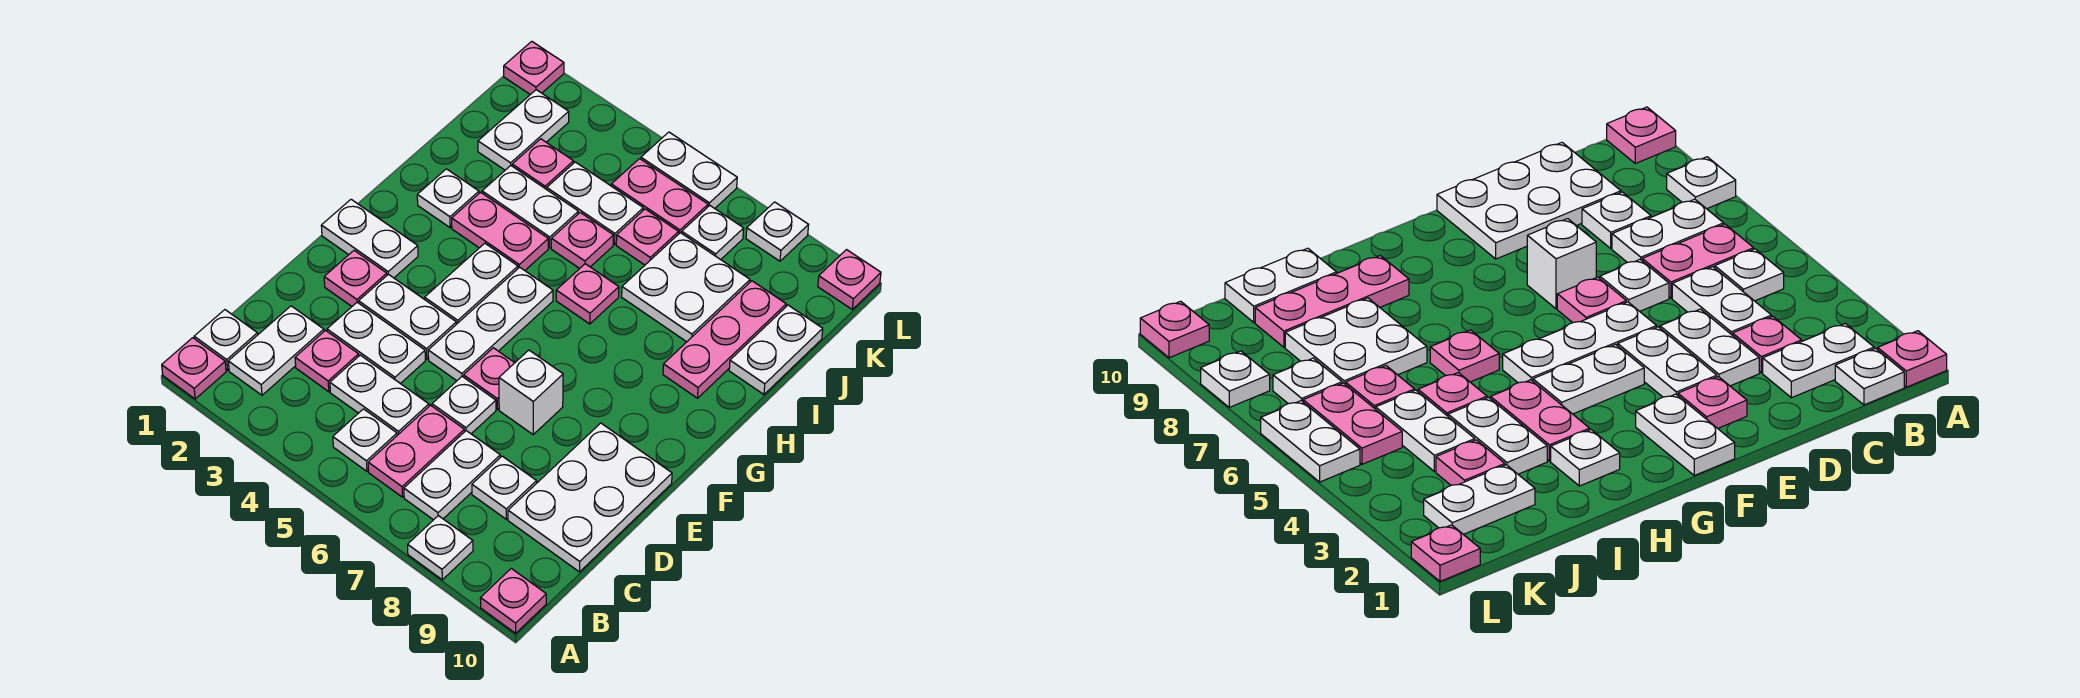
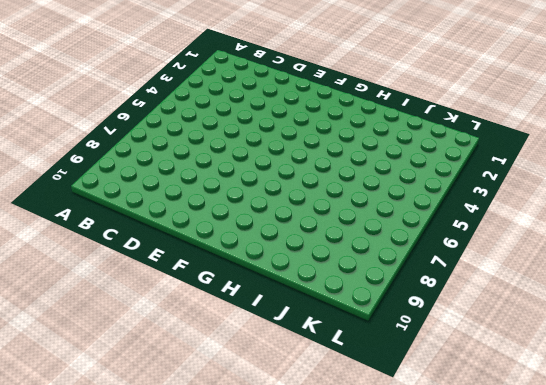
none -> pink plate A1 level 1
none -> white plate A8 level 1
none -> pink plate A10 level 1
none -> white plate B1 level 1

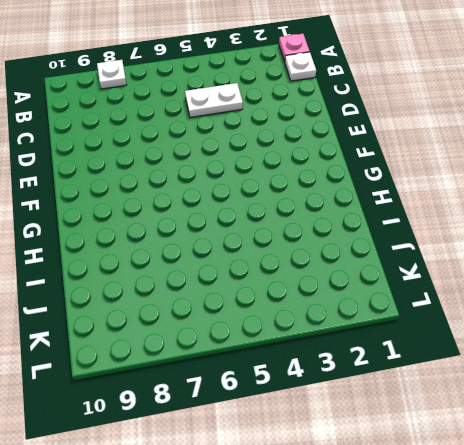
none -> pink plate A10 level 1
none -> white plate B2:C2 level 1
none -> white plate B5 level 1
none -> pink plate B6:C6 level 1

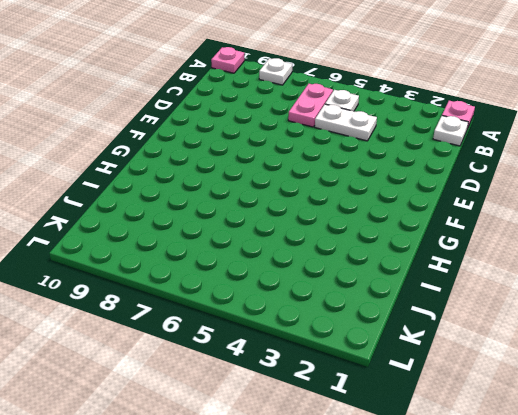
none -> white plate B2:C2 level 1
none -> white plate B7:C7 level 1
none -> pink plate C3 level 1
none -> white plate C8 level 1

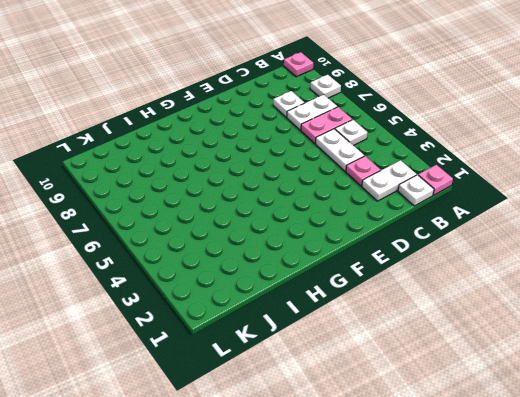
none -> white plate C9:E10 level 1
none -> white plate D3:D4 level 1
none -> white plate D6 level 1
none -> pink plate E2 level 1

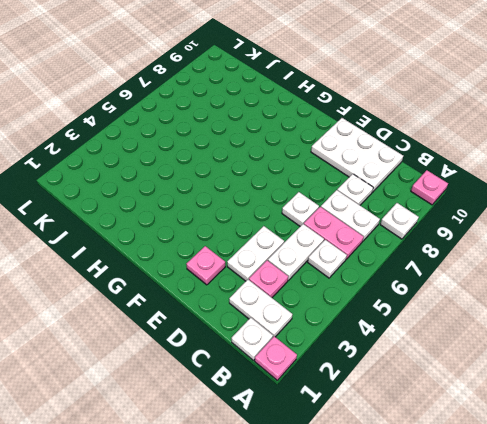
none -> white plate E3:E4 level 1
none -> white plate E5:G5 level 1
none -> pink plate E6 level 1
none -> white brick E7 level 1

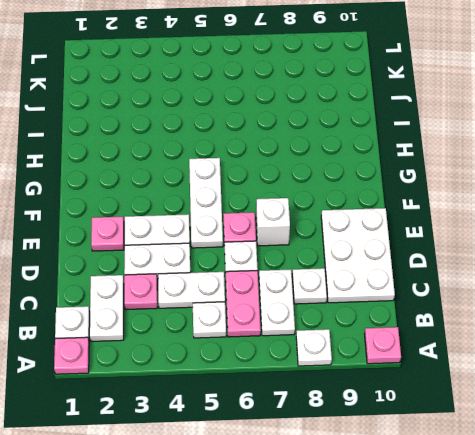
none -> white plate F1:F2 level 1
none -> white plate F4:G4 level 1
none -> white plate H2 level 1
none -> pink plate H3:H4 level 1

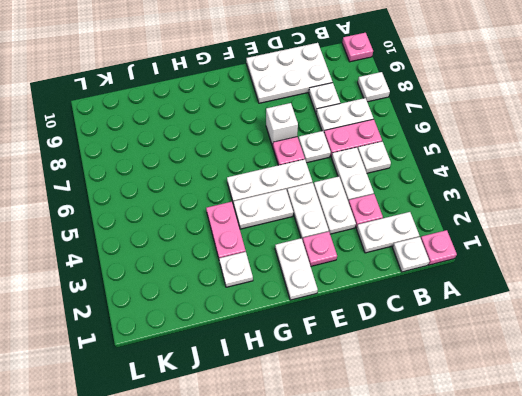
none -> pink plate H6 level 1
none -> pink plate H9:J9 level 1
none -> white plate I3:I4 level 1
none -> pink plate I5 level 1

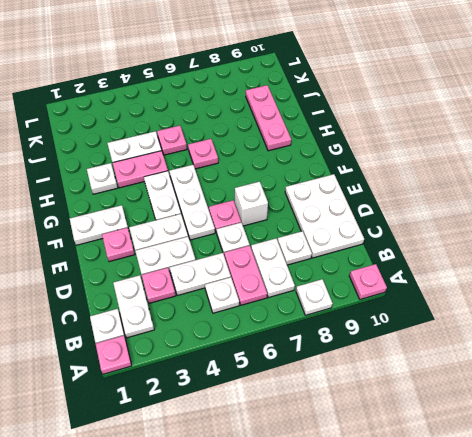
none -> white plate I7:J8 level 1
none -> white plate I10:J10 level 1
none -> white plate J2:K2 level 1
none -> pink plate J3 level 1

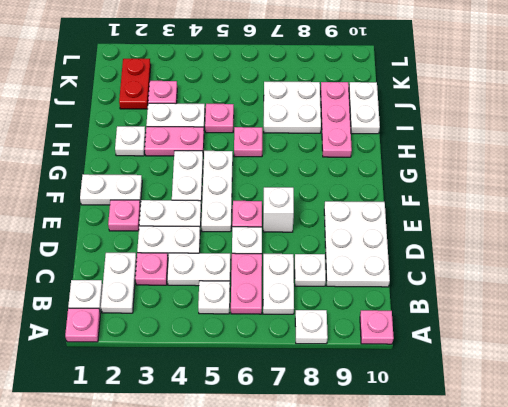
red plate J2:K2 level 1 -> white plate J2:K2 level 1
none -> white plate J4:J5 level 1
none -> pink plate J6 level 1
none -> pink plate K5:K6 level 1
none -> white plate K7 level 1

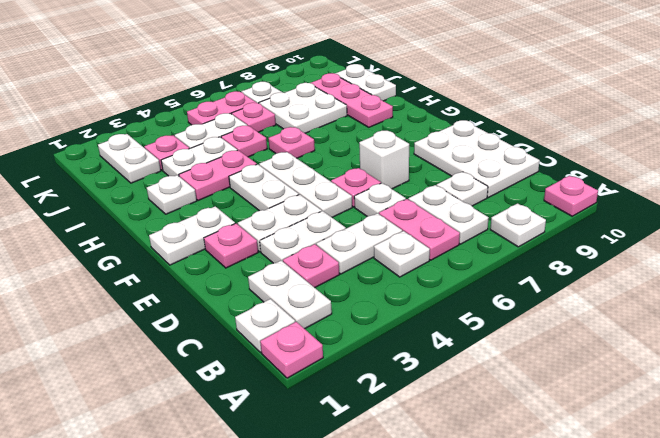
none -> pink plate L1 level 1
none -> white plate L5:L6 level 1
none -> white plate L8 level 1
none -> pink plate L10 level 1

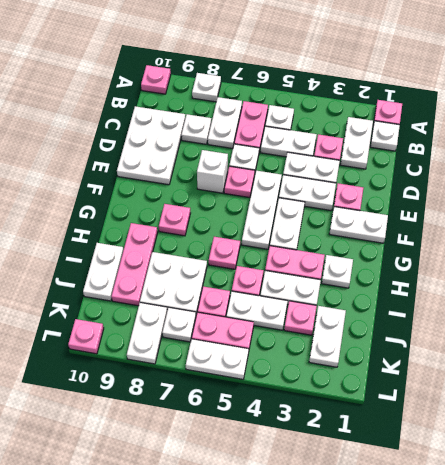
pink plate G8 level 1 -> pink plate L1 level 1
white plate K8:L8 level 1 -> white plate L8 level 1

